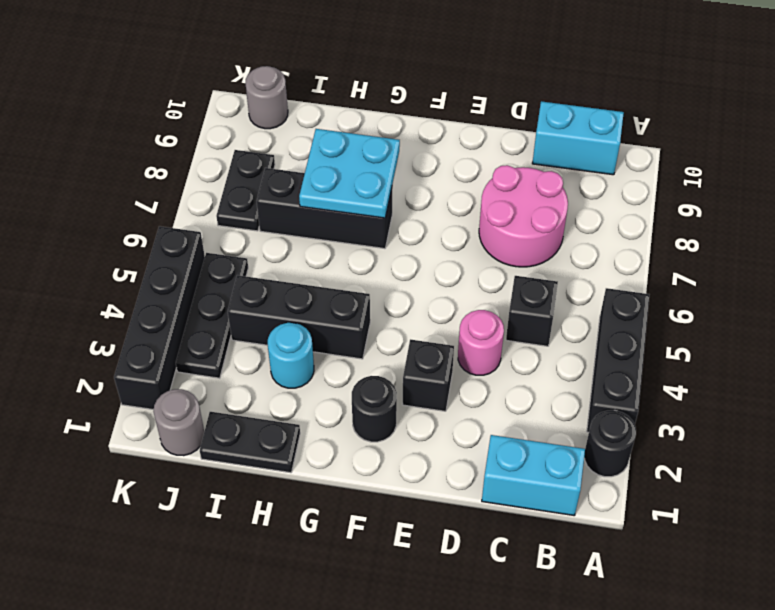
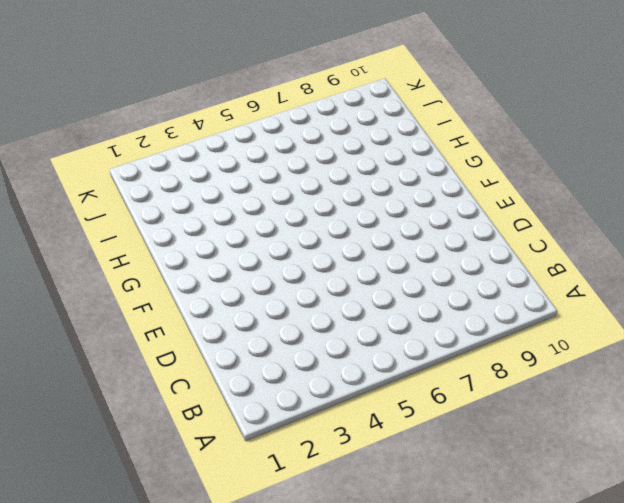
none -> black round brick A2 level 1
none -> black brick A3:A5 level 1
none -> cyan brick B1:C1 level 1

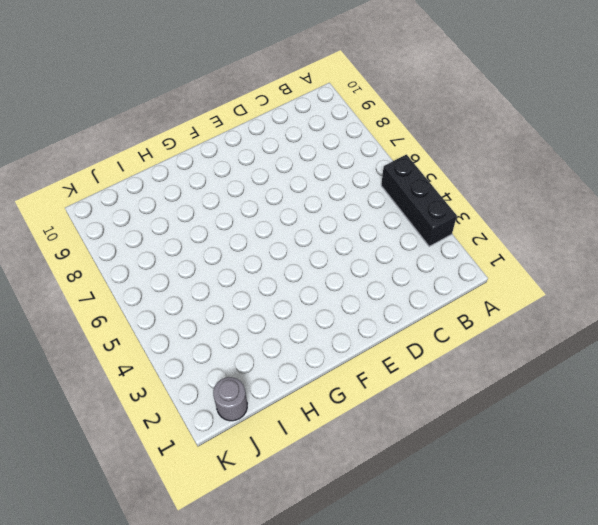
none -> black round brick A2 level 1
none -> cyan brick B1:C1 level 1
none -> cyan brick B10:C10 level 1

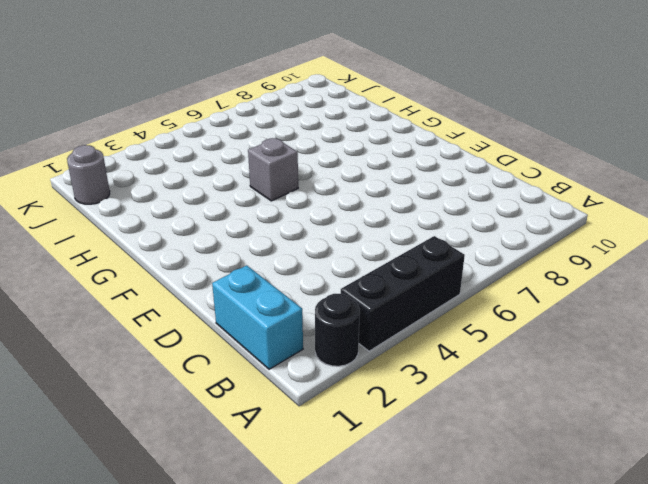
grey brick G5 level 1 -> none
none -> cyan brick B10:C10 level 1
none -> black brick C5 level 1
none -> pink round brick C7:D8 level 1

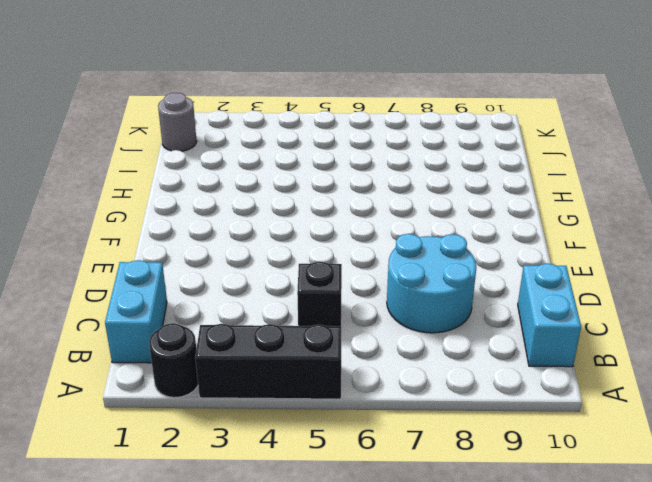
cyan round brick C7:D8 level 1 -> pink round brick C7:D8 level 1
none -> pink round brick D4 level 1
none -> black brick E3 level 1
none -> black round brick F2 level 1

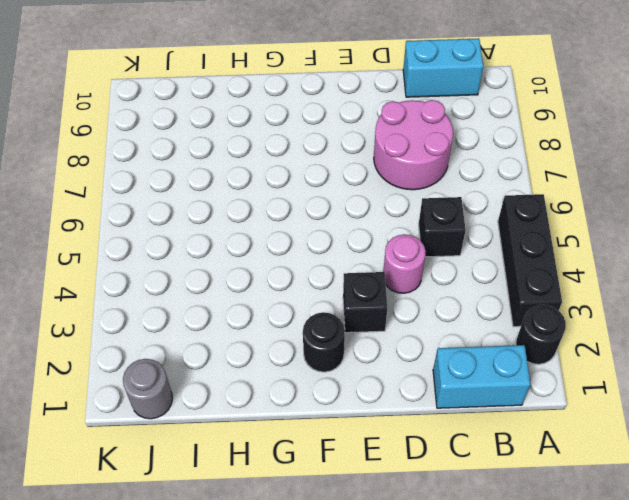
none -> black brick G4:I4 level 1
none -> black brick G7:I7 level 1
none -> black plate H1:I1 level 1

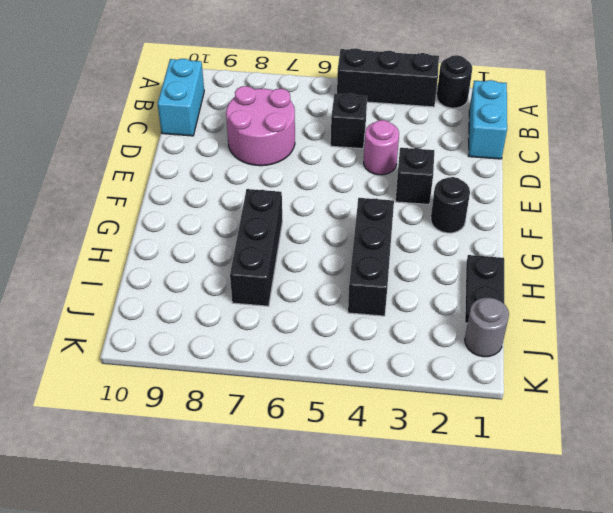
none -> cyan round brick H3 level 1
none -> black plate J3:J5 level 1
none -> black plate J7:J8 level 1

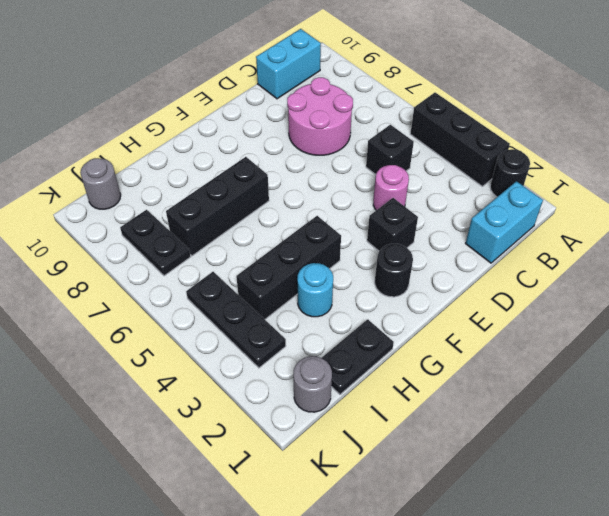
none -> black brick K2:K5 level 1
none -> cyan plate G7:H8 level 2

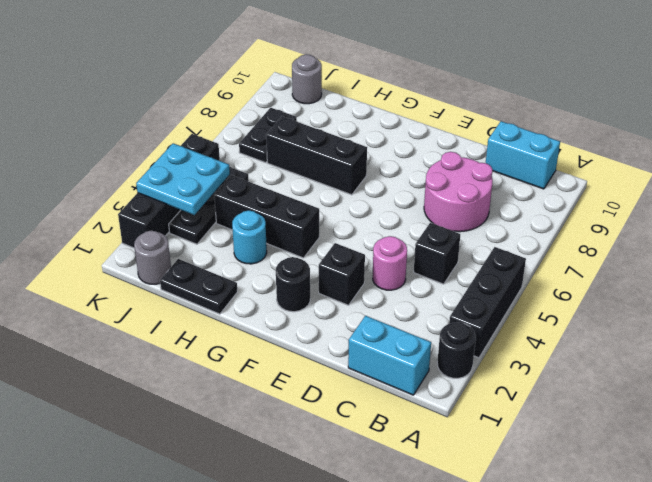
cyan plate J3:K4 level 2 -> cyan plate G7:H8 level 2

